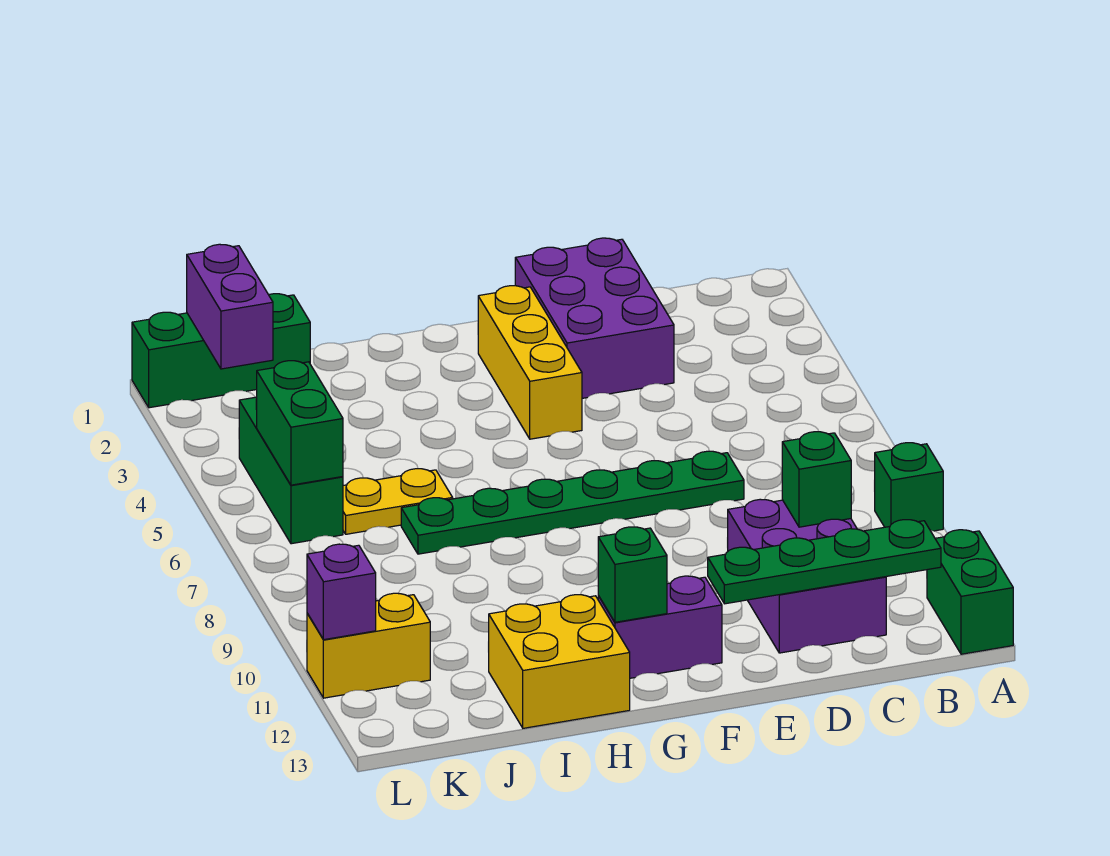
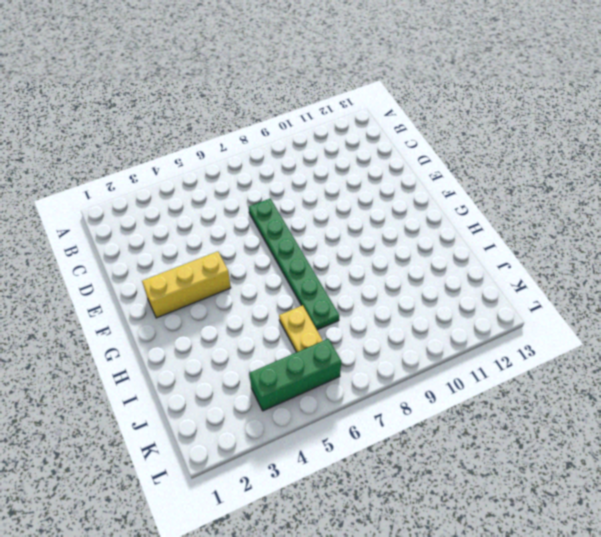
none -> green brick A9 level 1
none -> green brick A12:A13 level 1
none -> purple brick C10:D12 level 1

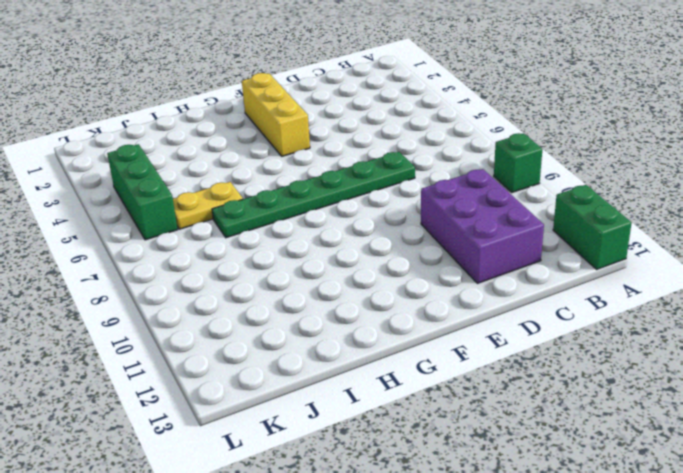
none -> purple brick D1:E3 level 1
none -> purple brick F12:G12 level 1
none -> yellow brick H12:I13 level 1

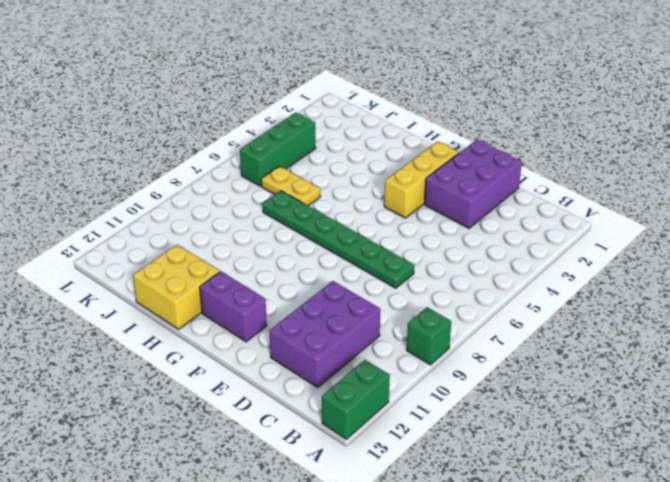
none -> green brick J1:L1 level 1
none -> yellow brick K11:L11 level 1
none -> green plate B12:E12 level 2

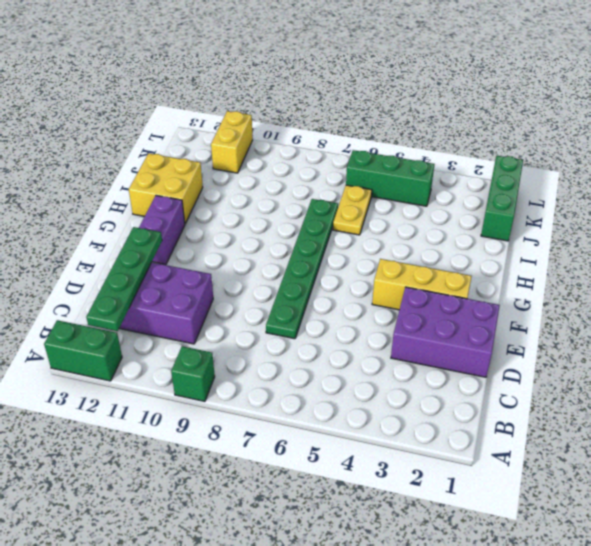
none -> green brick C10 level 2
none -> green brick G12 level 2
none -> purple brick K1:K2 level 2

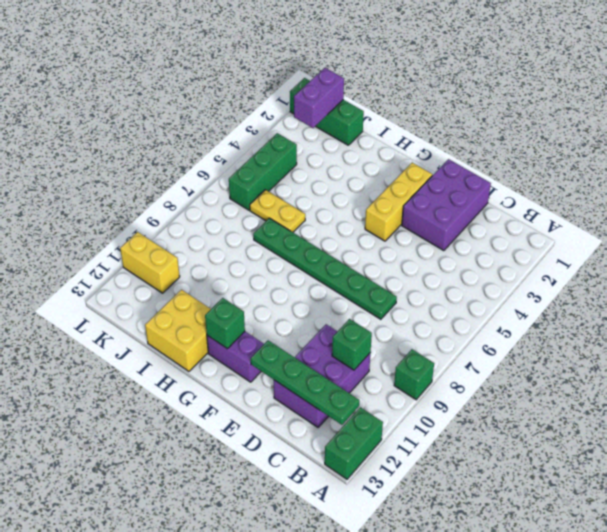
none -> green brick K5:K6 level 2
none -> purple brick L11 level 2

